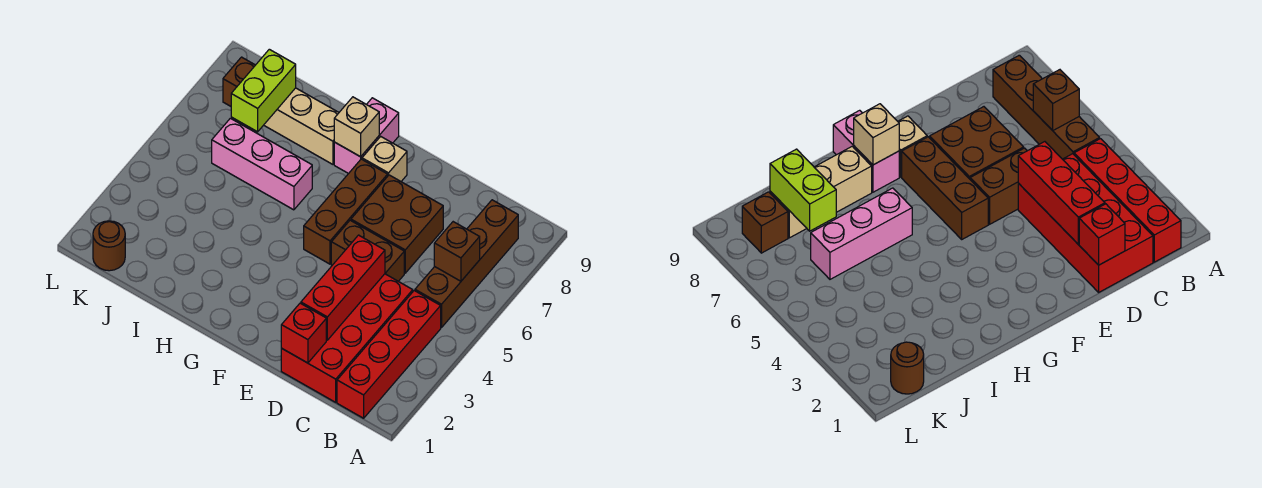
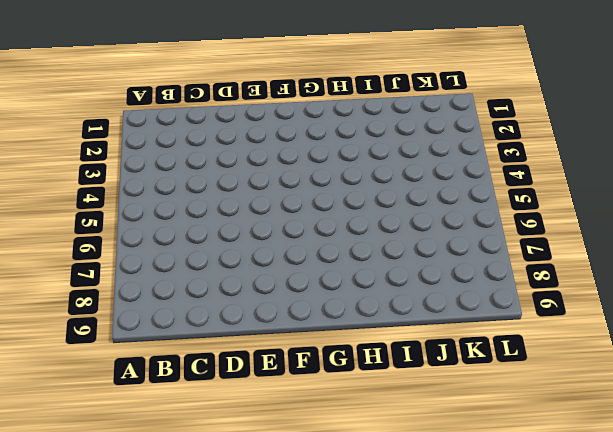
none -> red brick B1:B4 level 1
none -> brown brick B5:B8 level 1
none -> red brick C1:D4 level 1

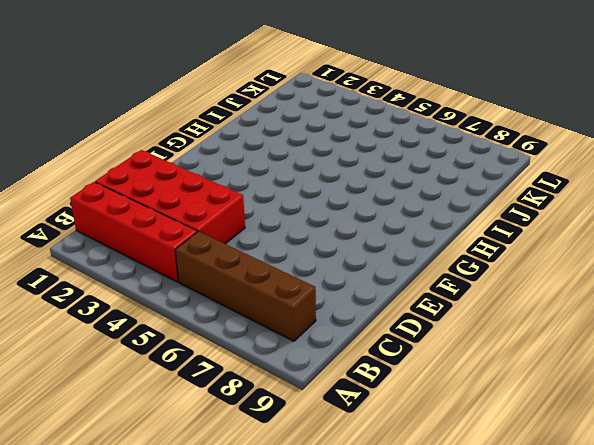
none -> brown brick D5:E5 level 1
none -> brown brick D6:E7 level 1
none -> brown brick F5:F7 level 1

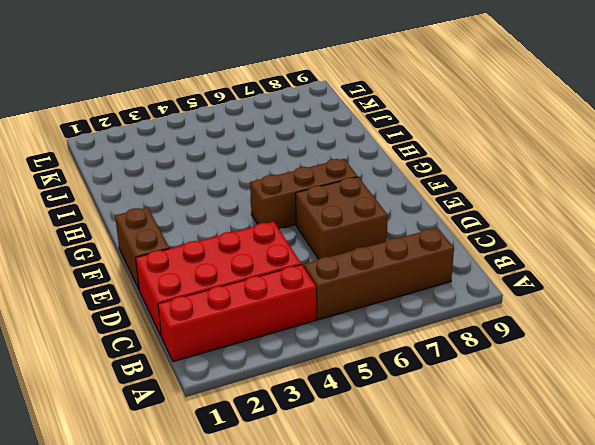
brown brick E1:F1 level 1 -> brown brick D5:E5 level 1
none -> tan brick F8 level 1
none -> pink brick G8:G9 level 1
none -> pink brick H6:J6 level 1

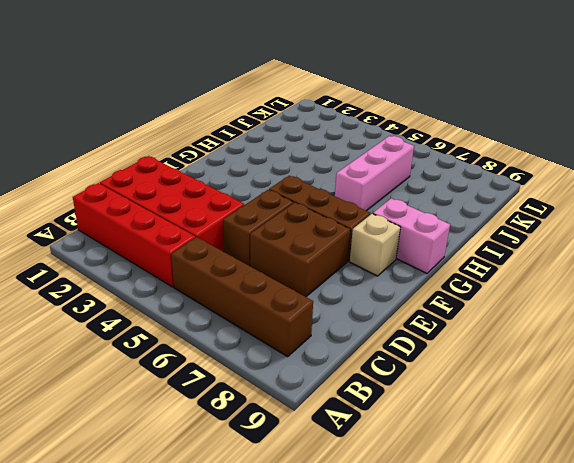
none -> tan brick H8:J8 level 1
none -> brown round brick K1 level 1
none -> brown brick K8 level 1

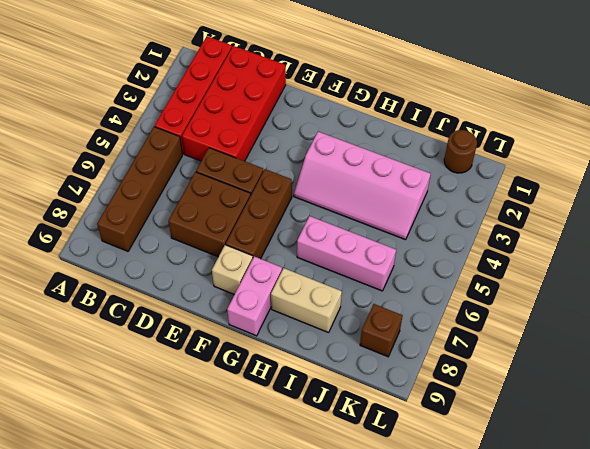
pink slope G3:J4 level 1 top 3 -> none
tan brick H8:I8 level 1 -> tan brick H8:J8 level 1
none -> brown brick B6 level 2
none -> red brick D1 level 2
none -> red brick D2:D4 level 2

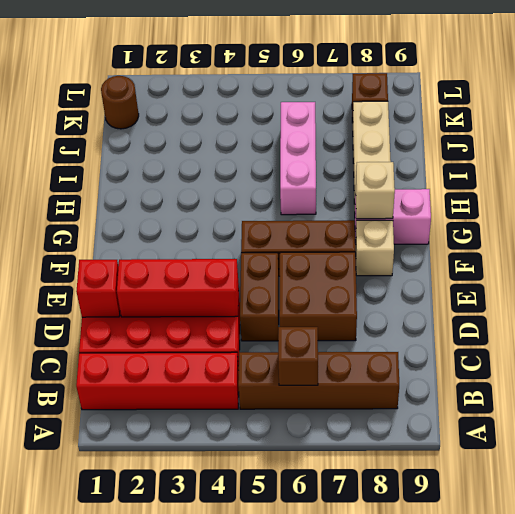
none -> lime brick J7:J8 level 2

